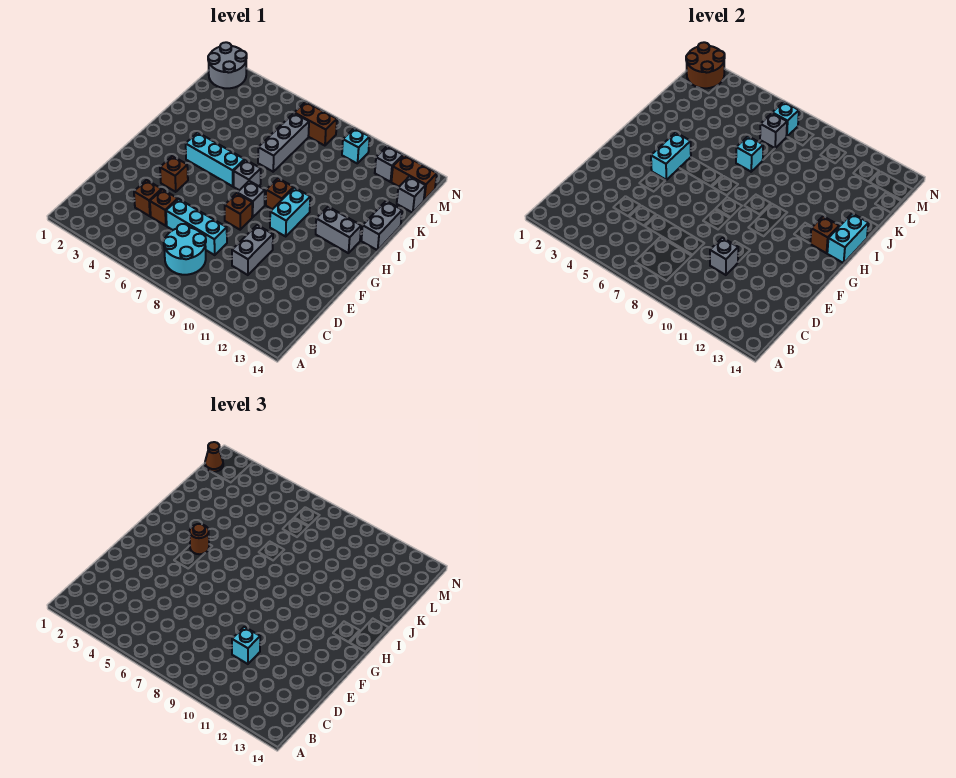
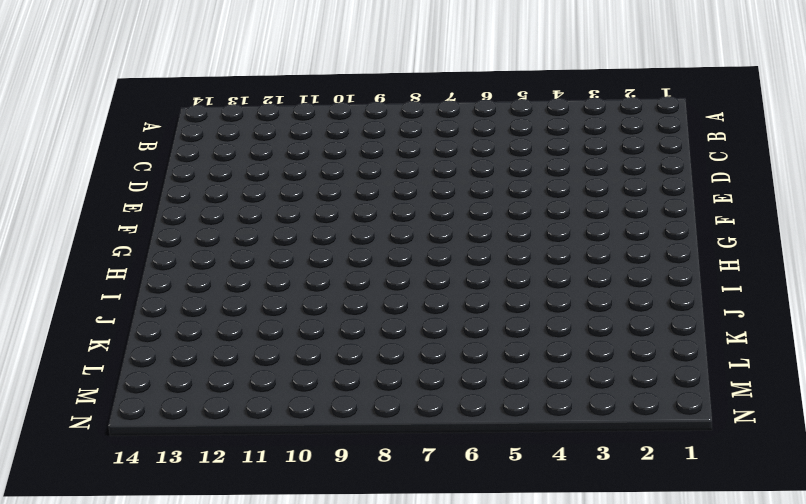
none -> cyan round brick B7:C8 level 1
none -> brown brick D4 level 1
none -> brown brick D5 level 1
none -> cyan brick D6:D8 level 1

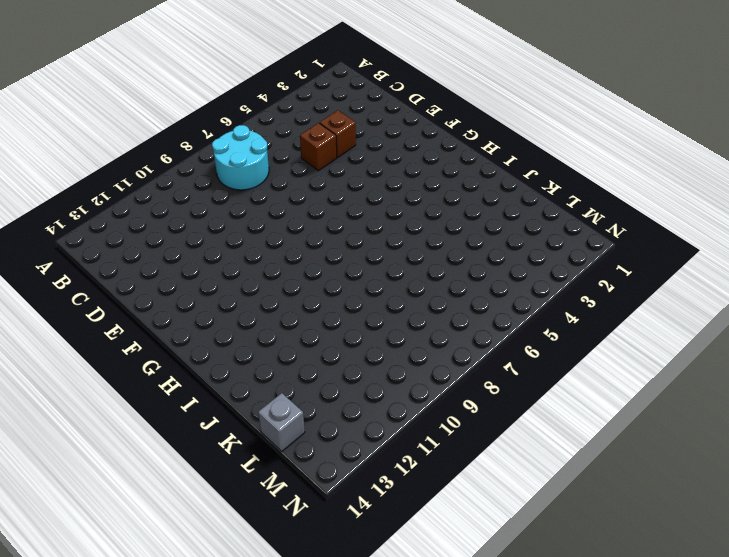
none -> cyan brick D6:D8 level 1
none -> grey brick D10:E10 level 1
none -> brown brick F4 level 1
none -> brown brick F8 level 1

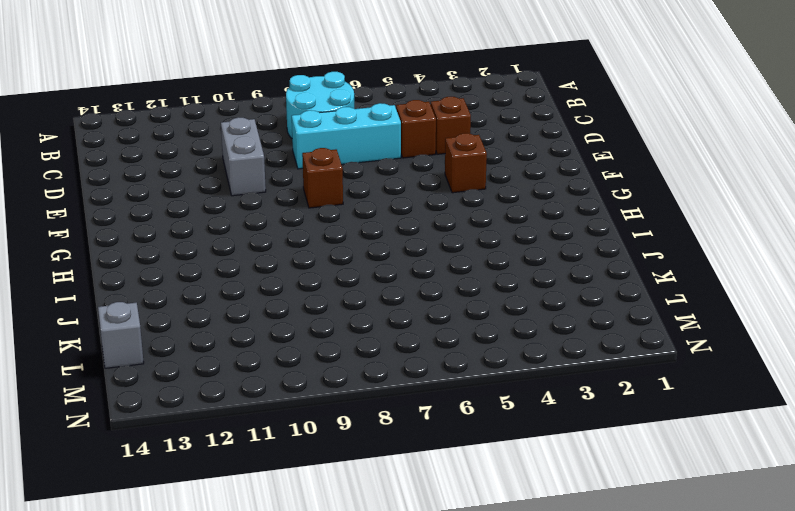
none -> grey brick G8 level 1
none -> cyan brick G10:H10 level 1
none -> cyan brick H4:H6 level 1
none -> grey brick H7 level 1

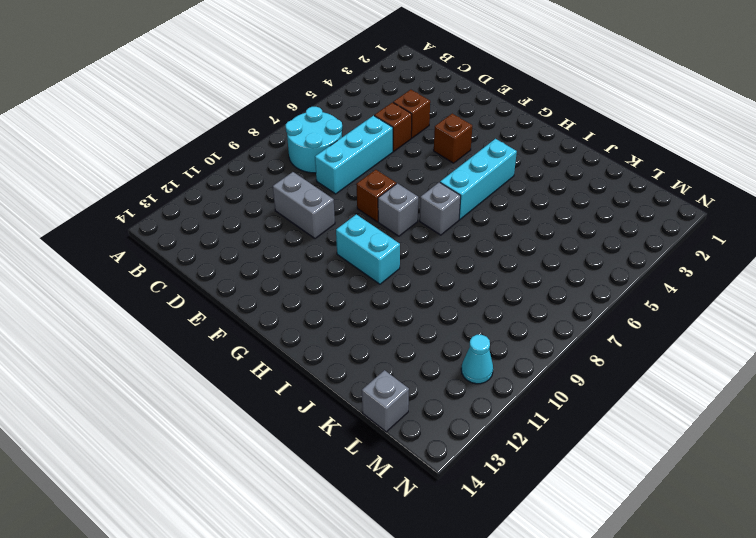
cyan cone M11 level 1 -> none
none -> brown brick H9 level 1
none -> grey brick H12:H13 level 1
none -> grey brick I14:J14 level 1
none -> grey brick J7:L7 level 1

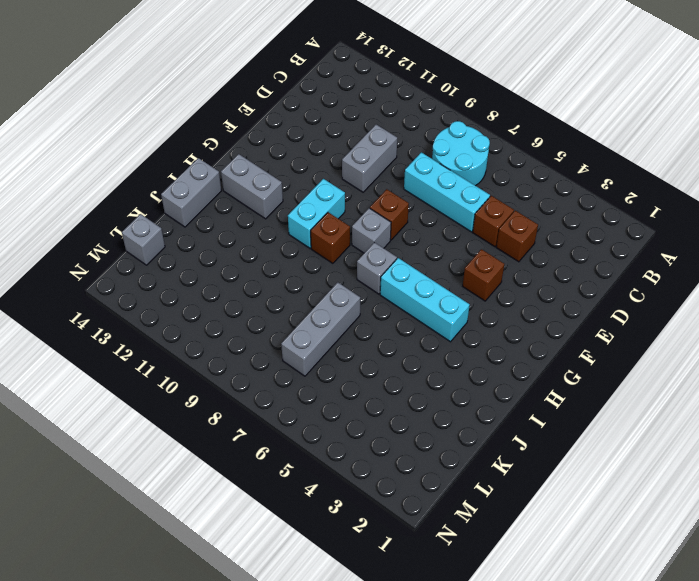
none -> grey round brick M1:N2 level 1
none -> brown brick M7:M8 level 1
none -> cyan brick M10 level 1
none -> grey brick M12 level 1

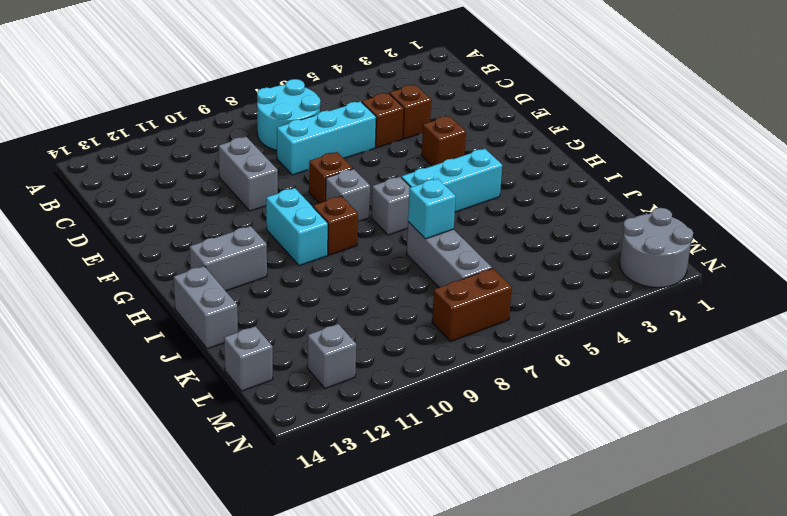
none -> cyan brick M10 level 1
none -> brown brick M13:M14 level 1
none -> grey brick D10 level 2
none -> cyan brick G4:H4 level 2

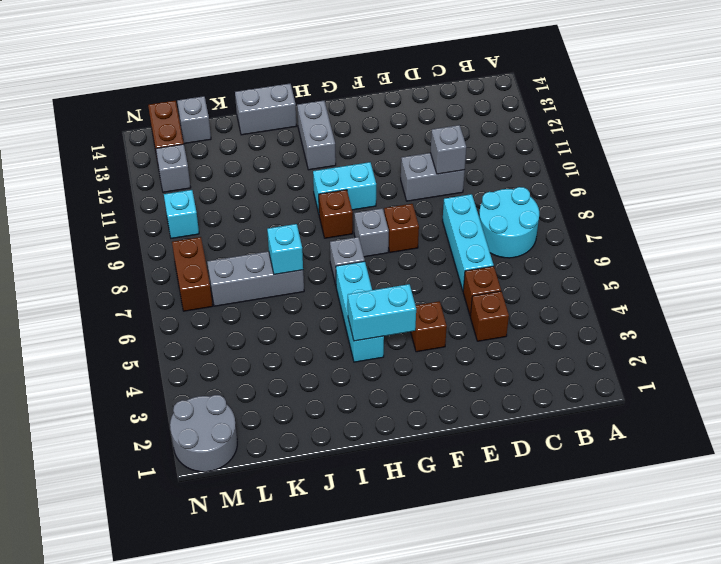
none -> brown brick H13 level 2
none -> cyan brick H14:I14 level 2
none -> grey brick L7 level 2
none -> brown round brick M1:N2 level 2

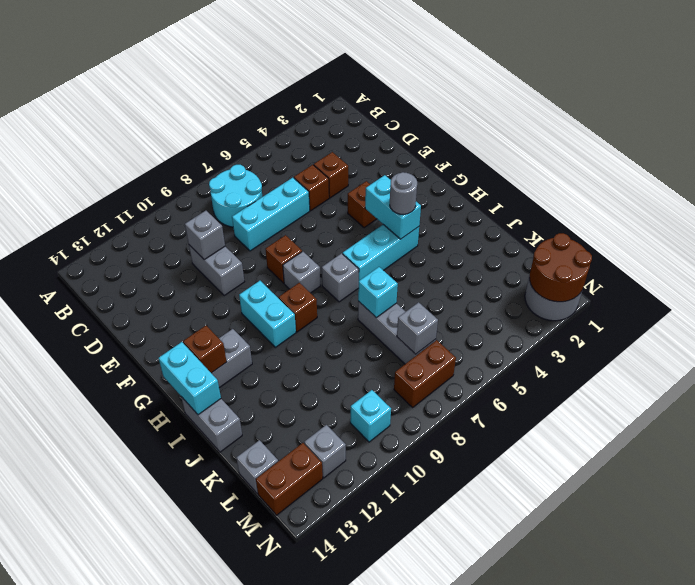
grey round brick H4 level 3 -> brown round brick H4 level 3
none -> cyan brick M7 level 2
none -> cyan brick D10 level 3
none -> brown cone M1 level 3

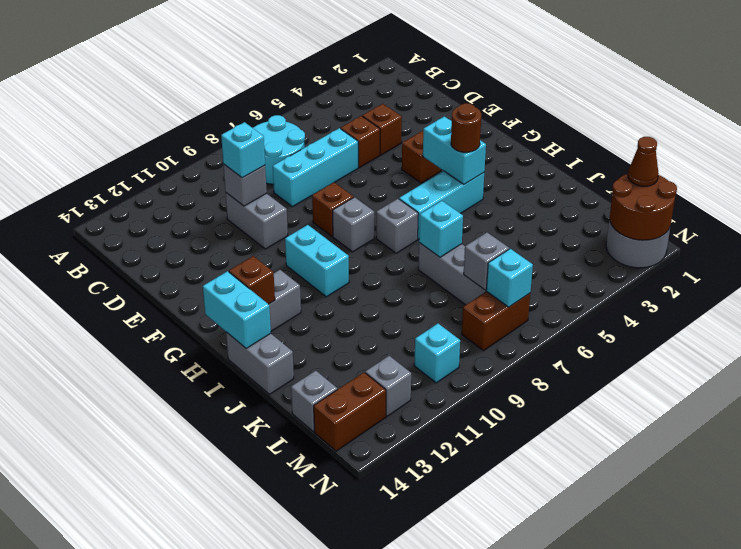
none -> brown brick H9 level 1

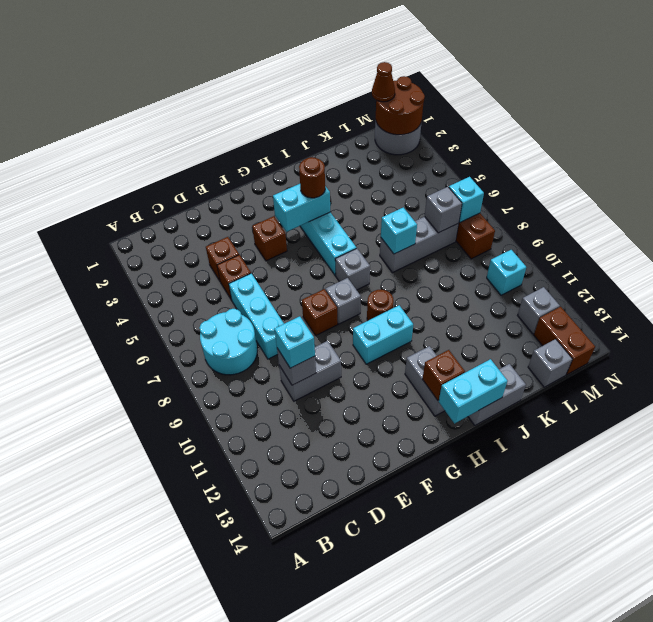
brown round brick H9 level 1 -> brown brick H9 level 1

